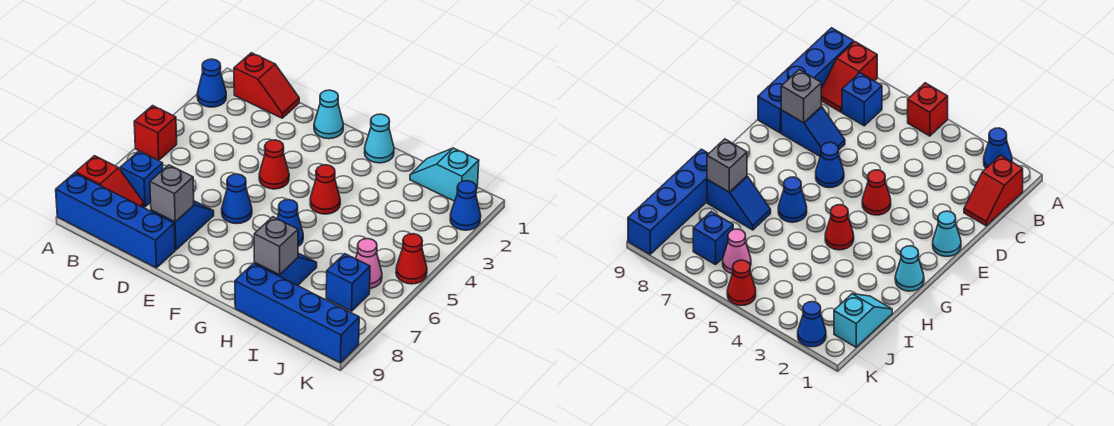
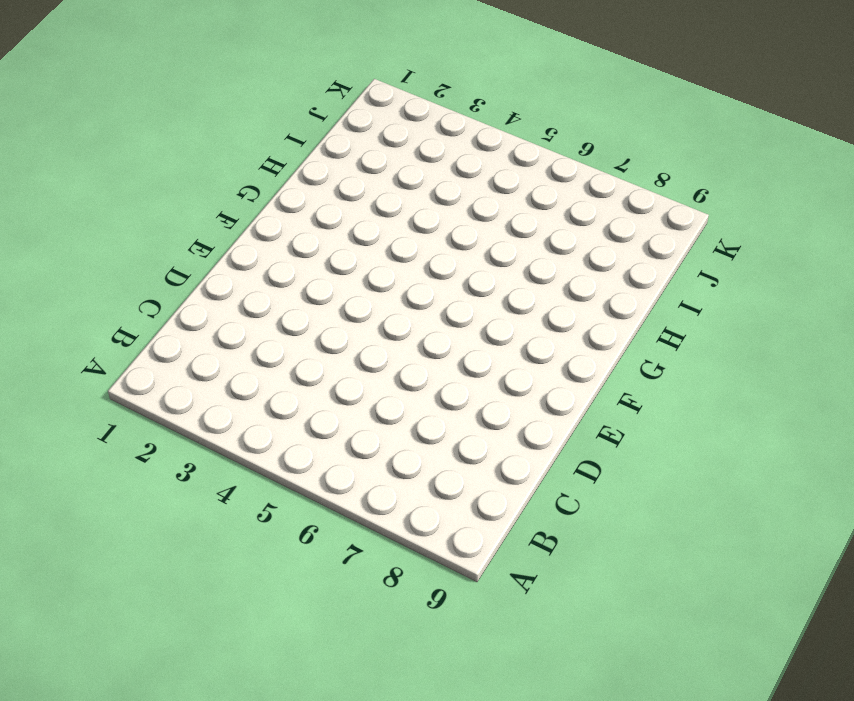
none -> blue cone A2 level 1
none -> red brick A5 level 1
none -> red slope A8:B8 level 1 top A

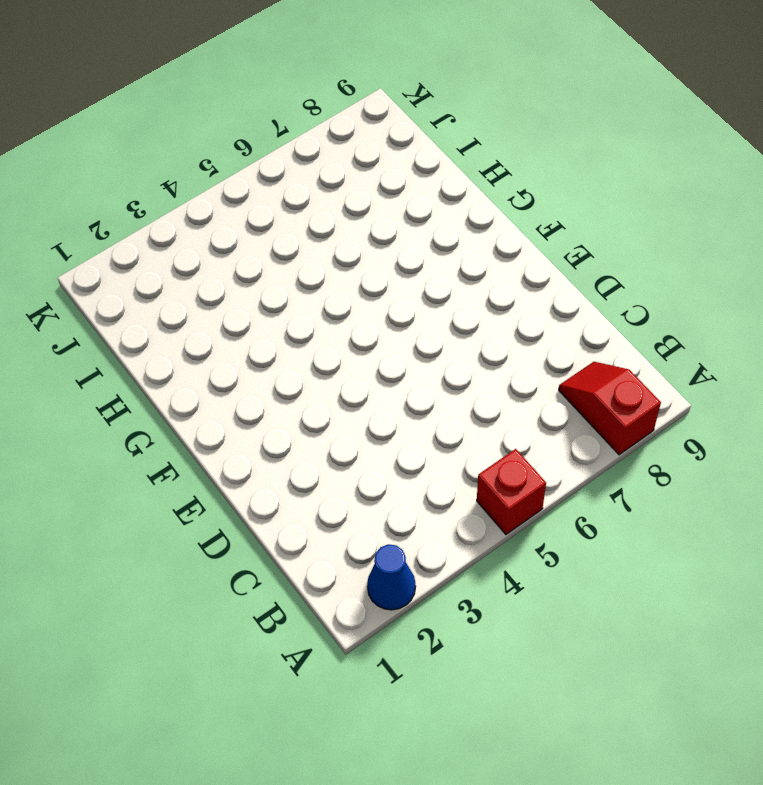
none -> blue brick A9:D9 level 1
none -> red slope B1:C1 level 1 top B
none -> blue brick B7 level 1

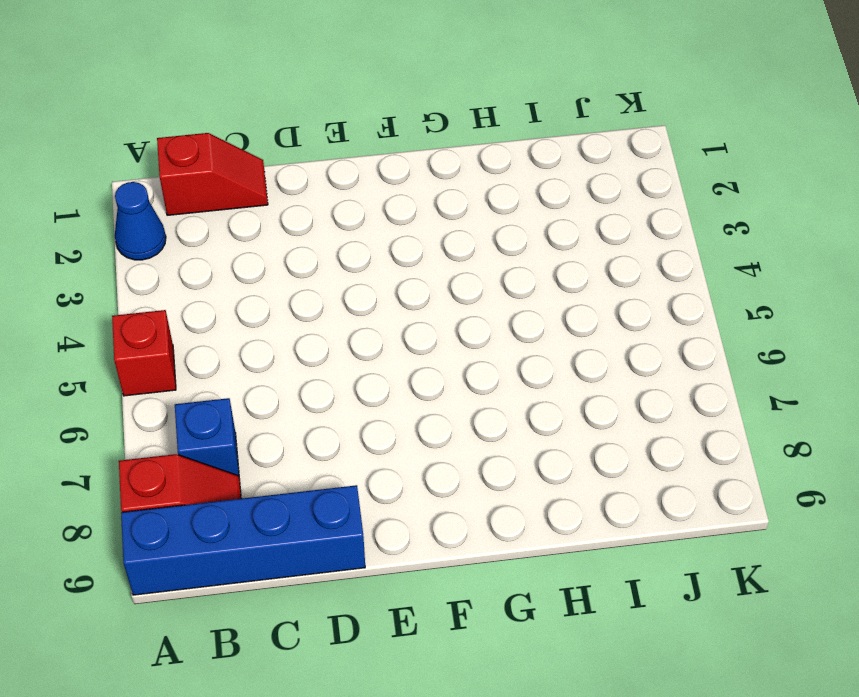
none -> blue slope D7:D8 level 1 top 8
none -> cyan cone E1 level 1
none -> red cone E4 level 1

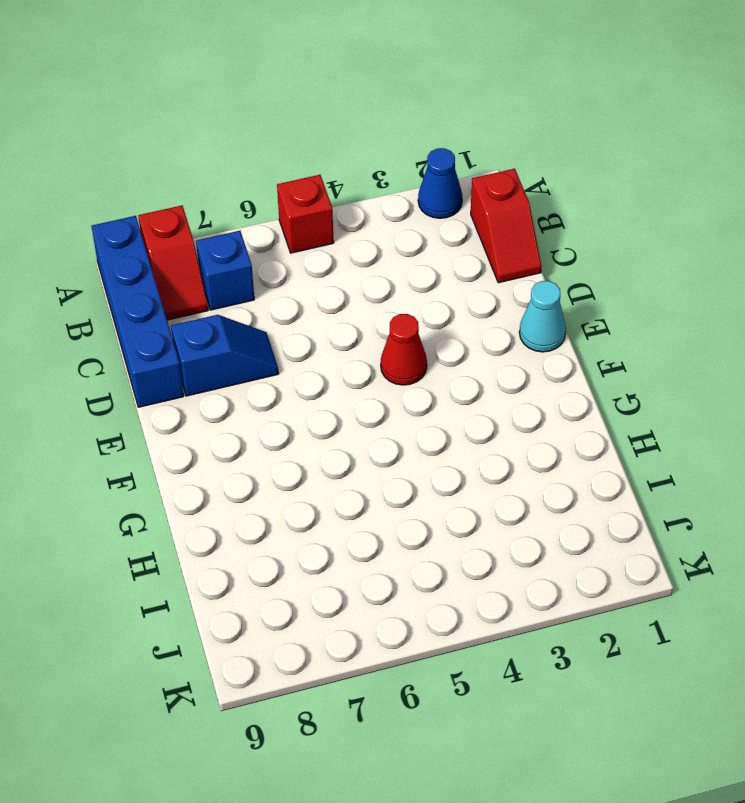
none -> blue cone E6 level 1
none -> cyan cone G1 level 1
none -> red cone G4 level 1

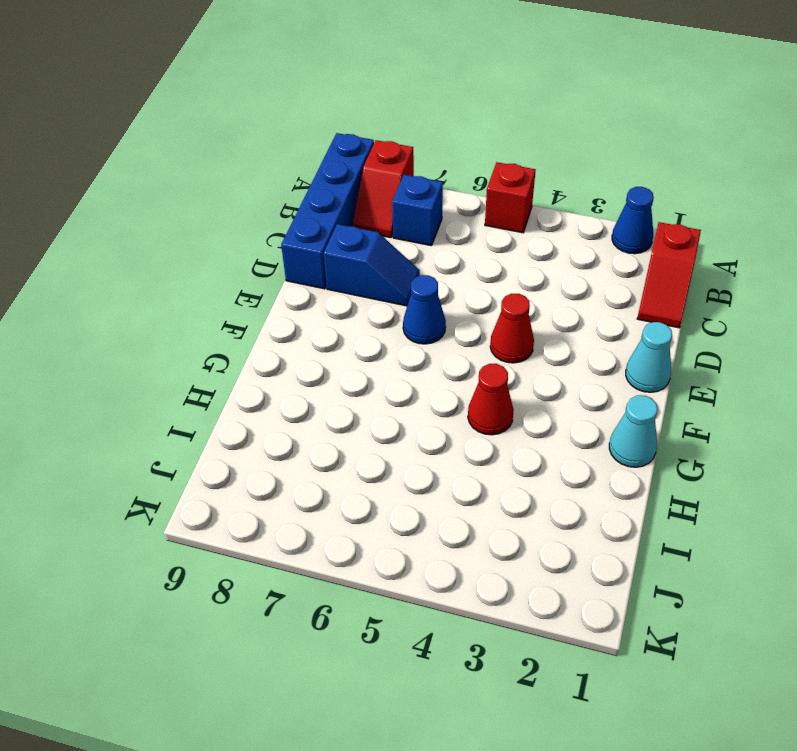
none -> blue cone G6 level 1
none -> blue slope H7:H8 level 1 top 8
none -> blue brick H9:K9 level 1

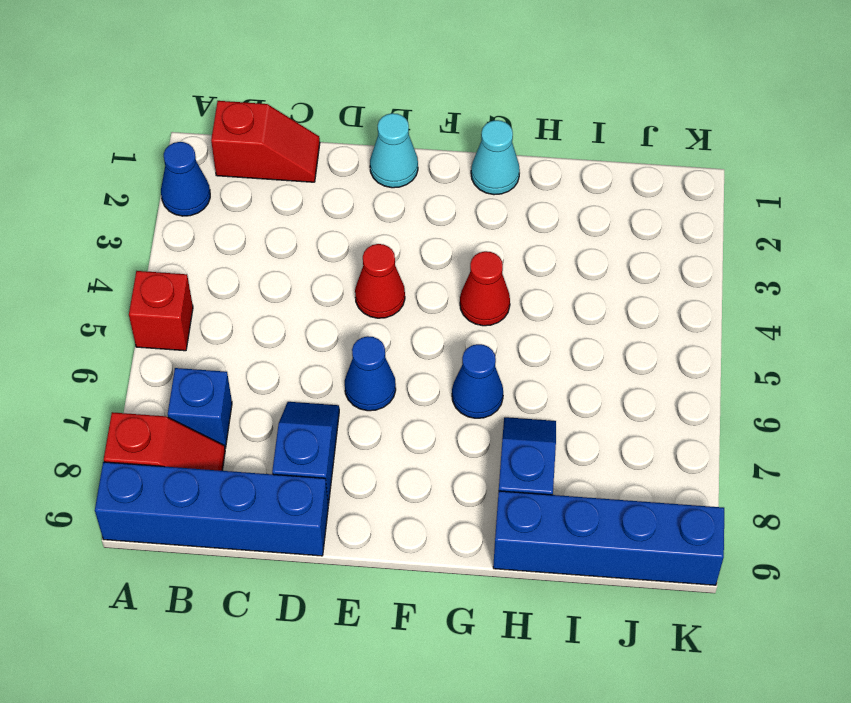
none -> cyan slope I1:J1 level 1 top J
none -> pink cone J6 level 1
none -> blue brick J7 level 1

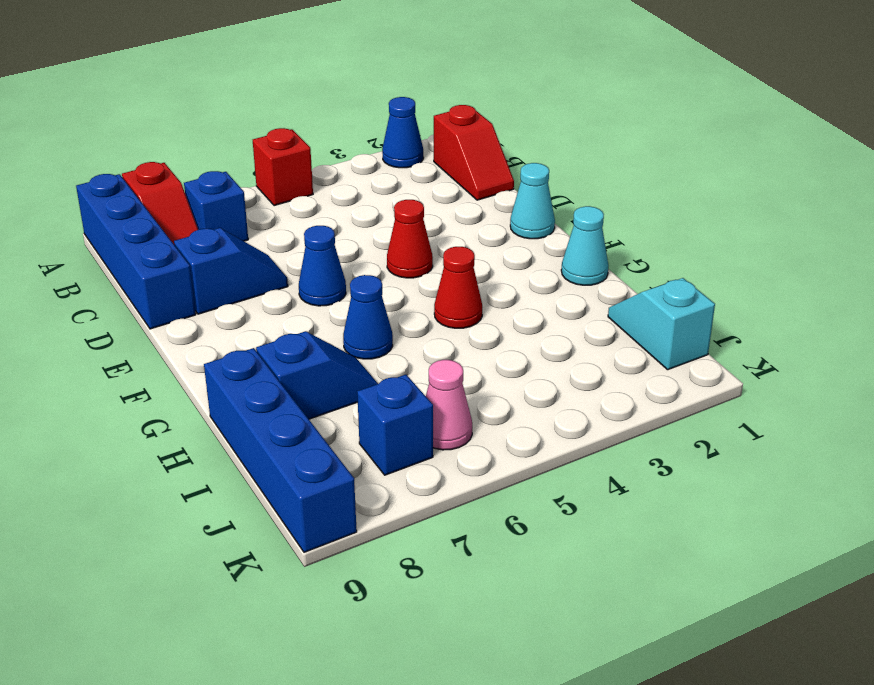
none -> blue cone K2 level 1
none -> red cone K5 level 1
none -> grey brick D8 level 2

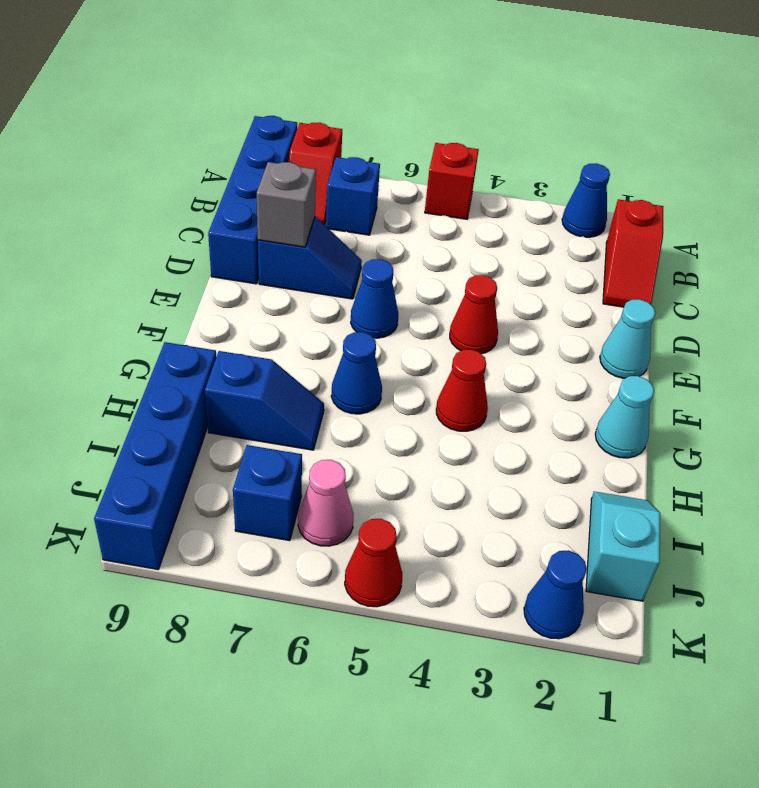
none -> grey brick H8 level 2

